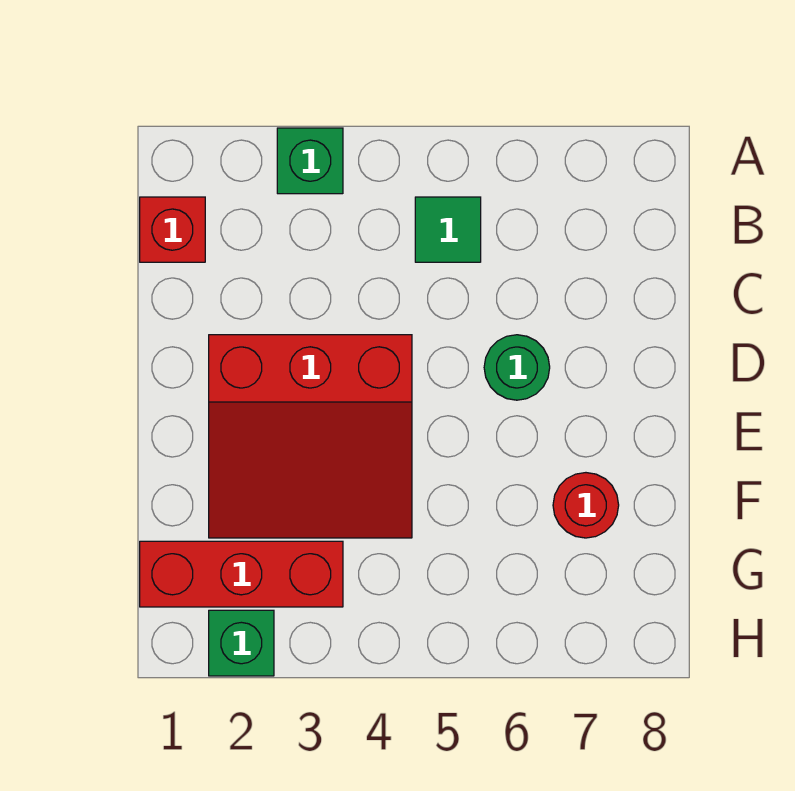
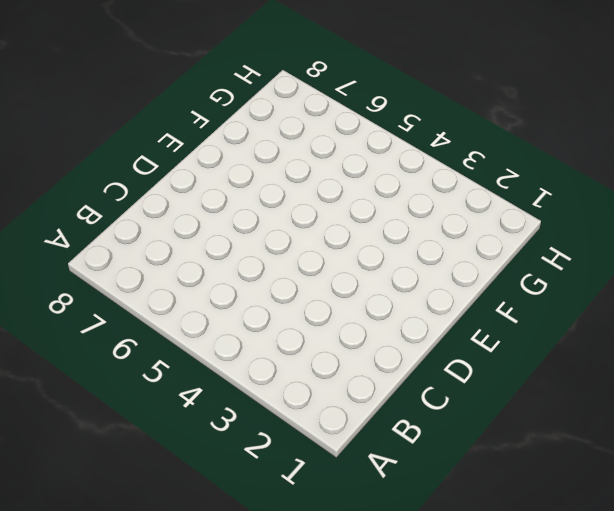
none -> green brick A3 level 1
none -> red brick B1 level 1

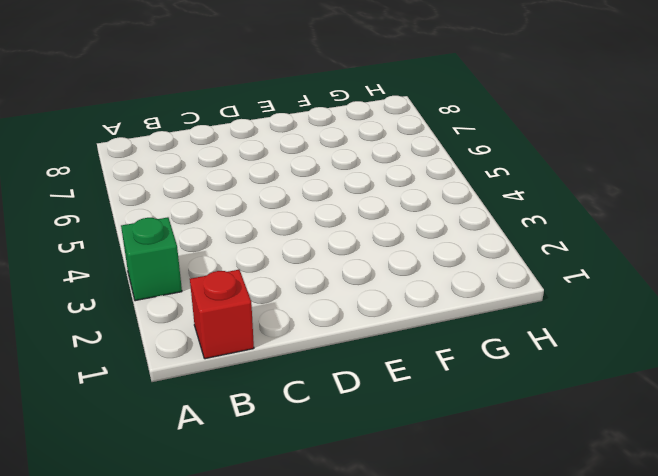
none -> green tile B5 level 1
none -> red slope D2:F4 level 1 top D

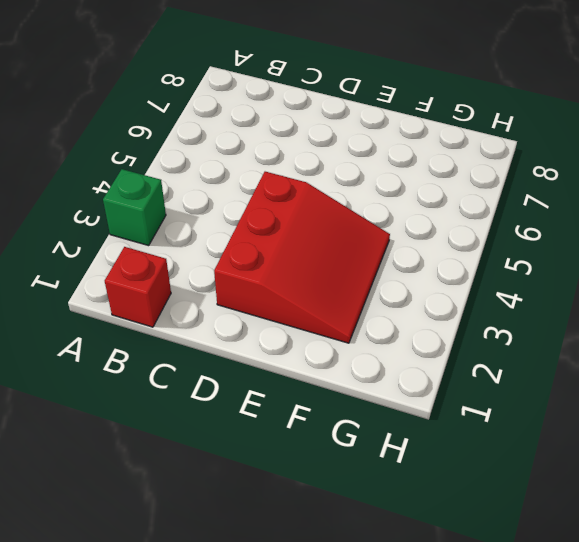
none -> green tile B5 level 1
none -> green round brick D6 level 1

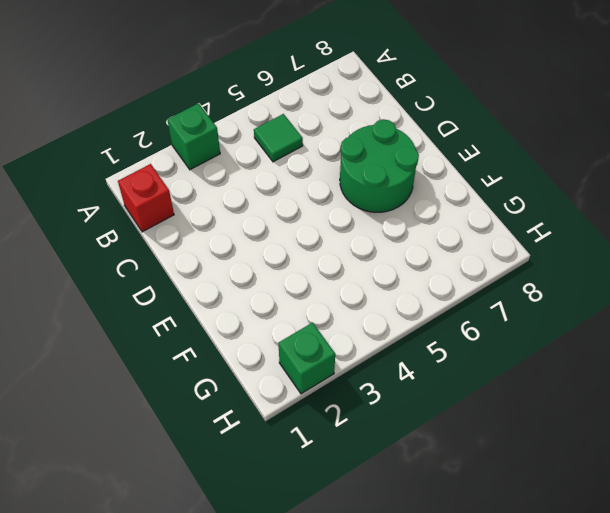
green round brick D6:E7 level 1 -> green round brick D6 level 1
none -> red slope D2:F4 level 1 top D
none -> red round brick F7 level 1

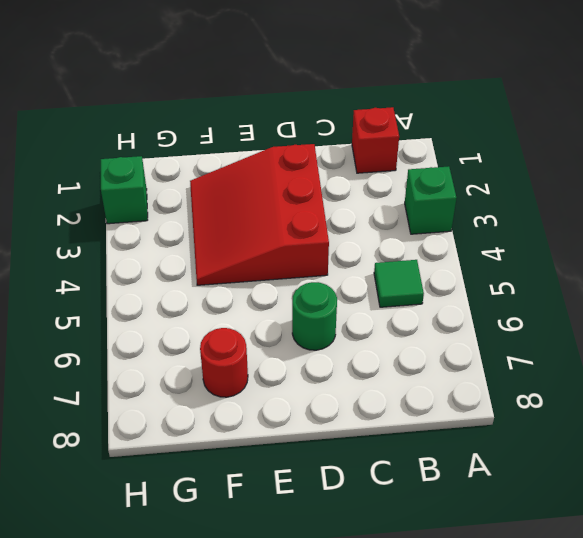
none -> red brick G1:G3 level 1

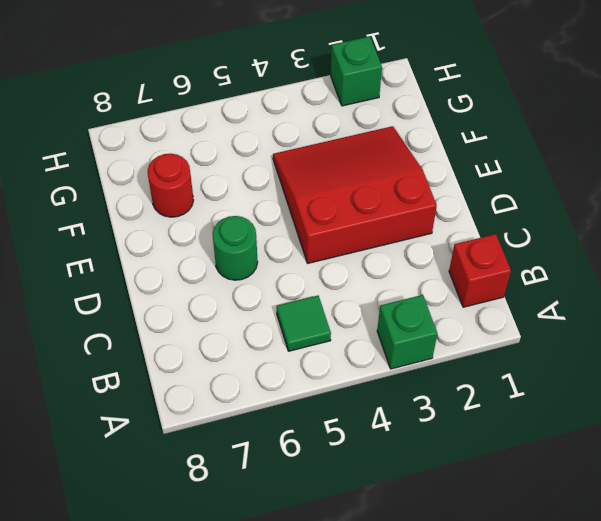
none -> red brick G1:G3 level 1

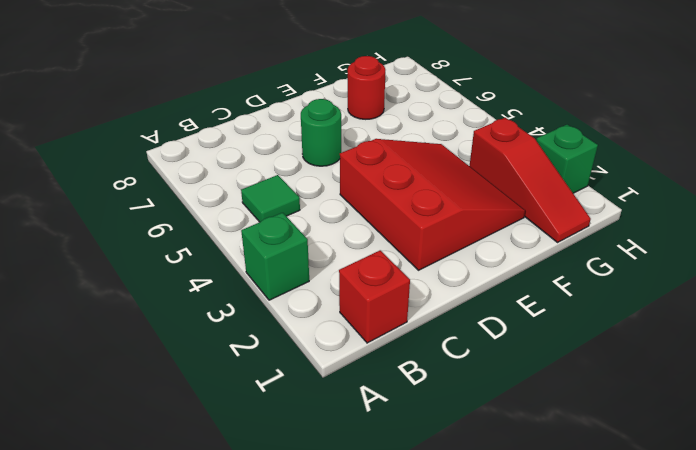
red slope G1:G3 level 1 top 3 -> red brick G1:G3 level 1

